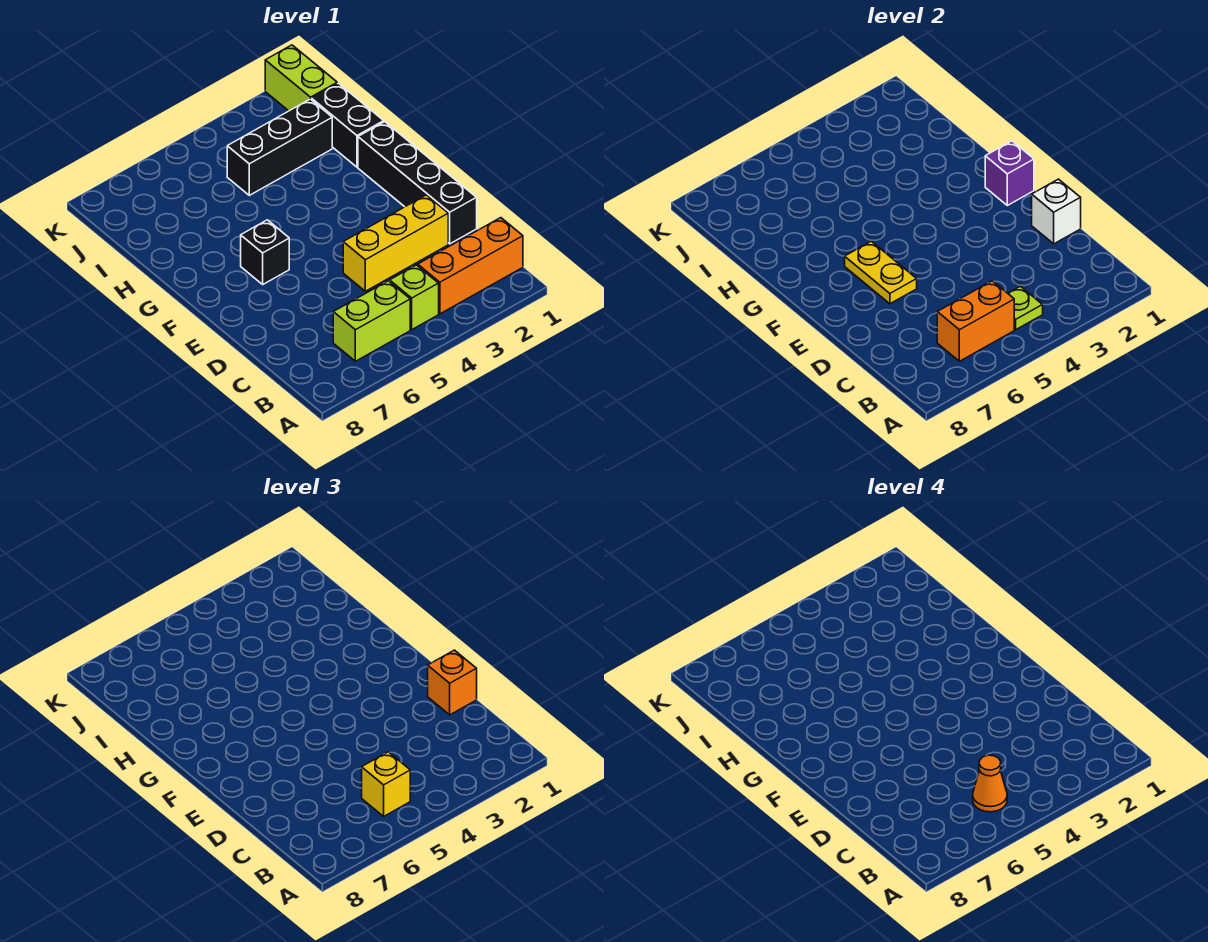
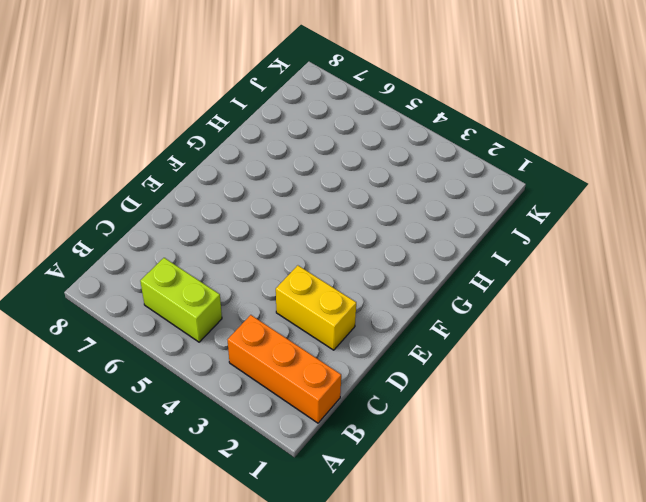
yellow brick D2:D3 level 1 -> yellow brick D2:D4 level 1
none -> lime brick B4 level 1
none -> black brick D1:G1 level 1
none -> black brick F6 level 1

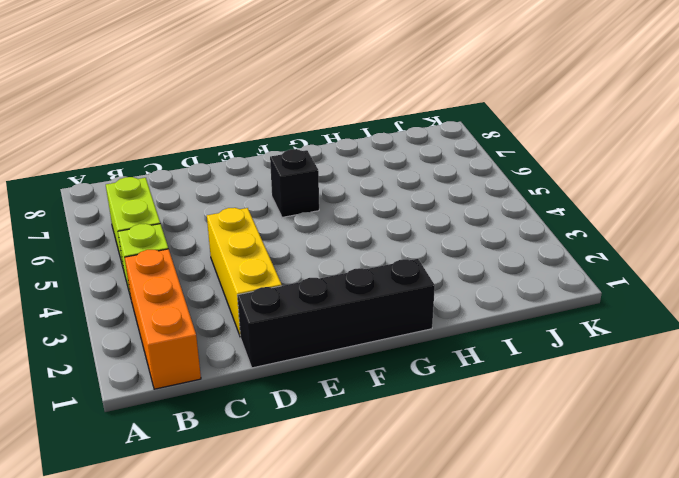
none -> black brick H1:I1 level 1
none -> black brick I2:I4 level 1
none -> lime brick J1:K1 level 1

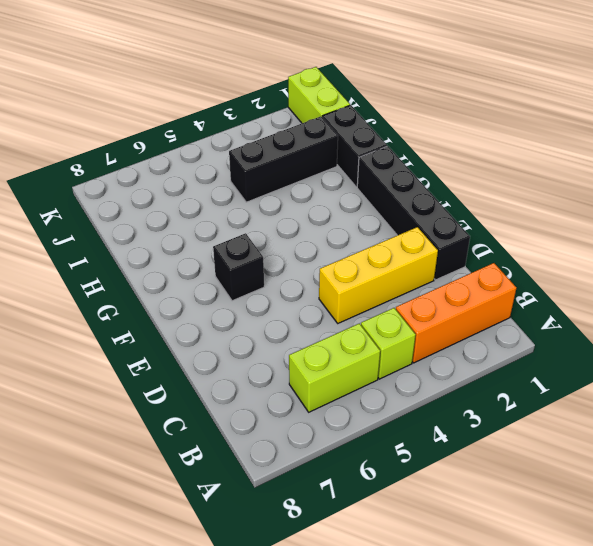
none -> lime plate B4 level 2
none -> orange brick B5:B6 level 2
none -> white brick D1 level 2

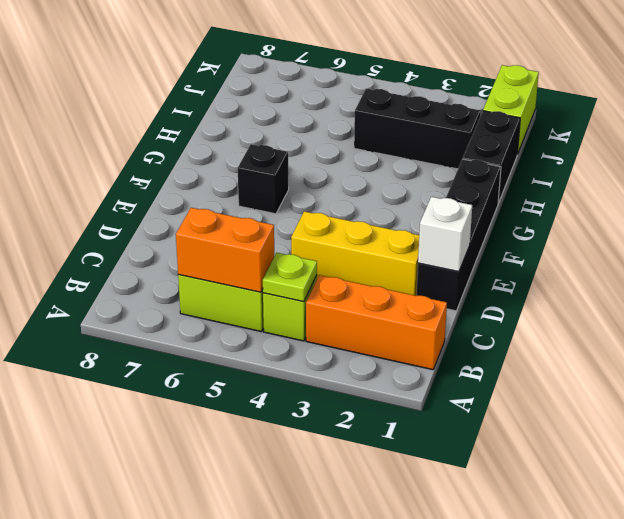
none -> yellow plate E6:F6 level 2
none -> purple brick F1 level 2
none -> yellow brick B5 level 3

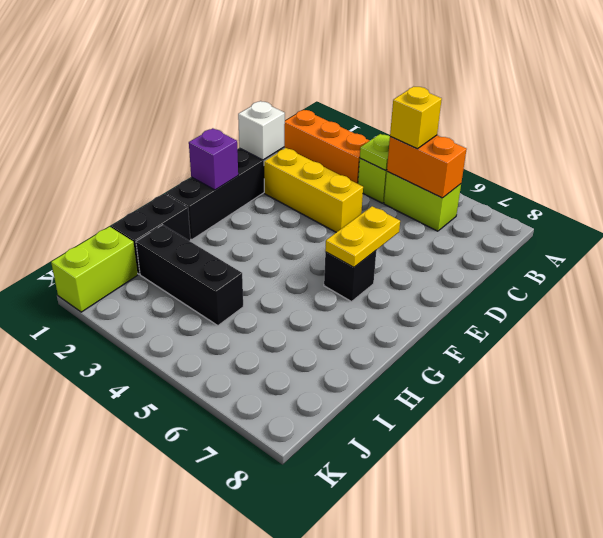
none -> orange brick D1 level 3
none -> orange cone B5 level 4

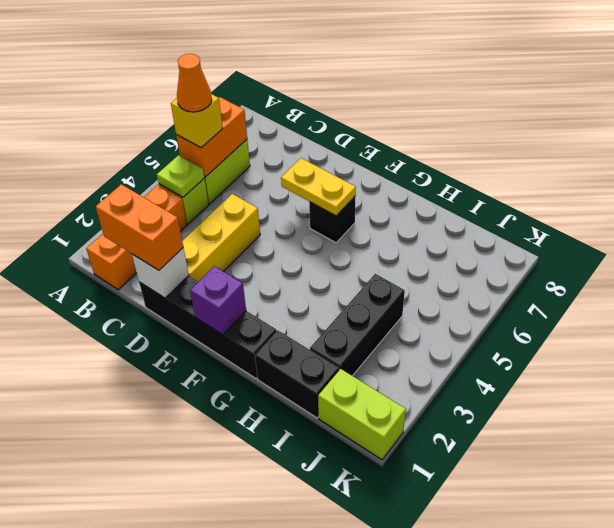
orange brick C1:D1 level 3 -> orange brick D1 level 3

